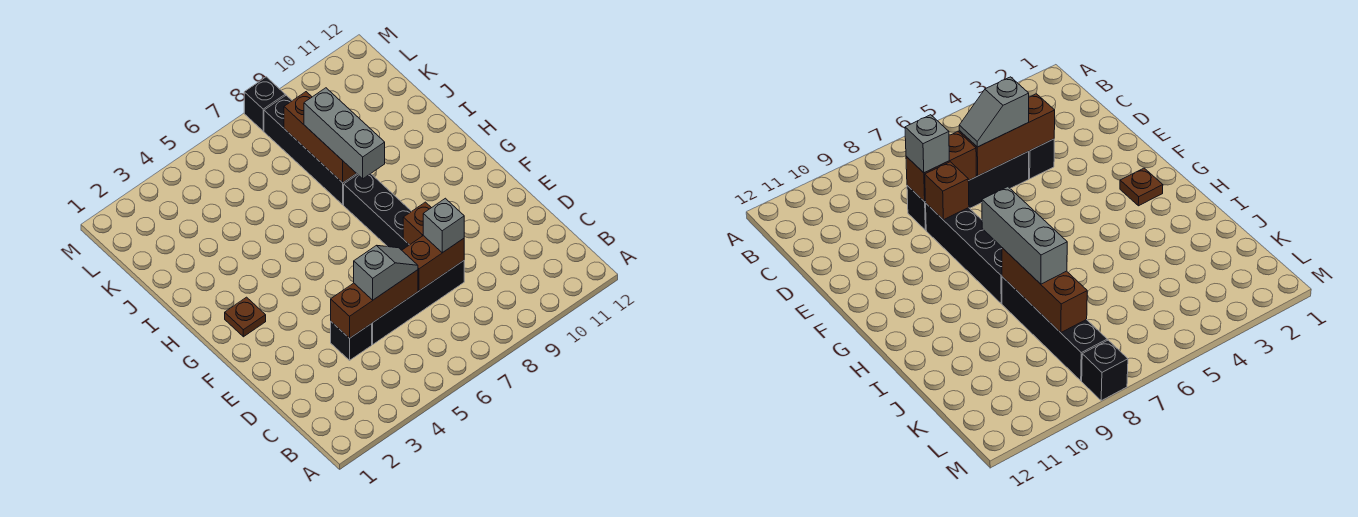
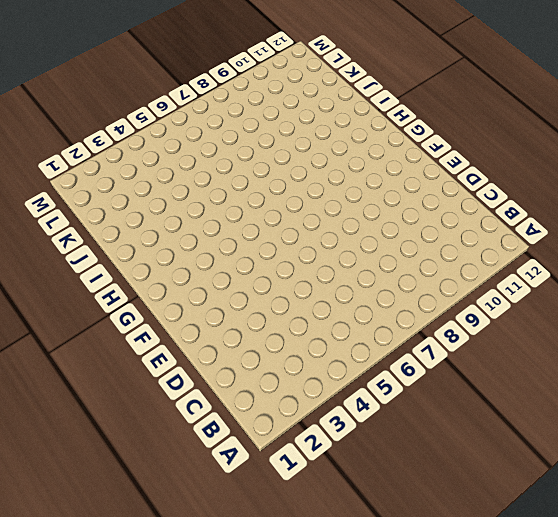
none -> black brick D4 level 1
none -> black brick D5:D8 level 1
none -> black brick E8:H8 level 1

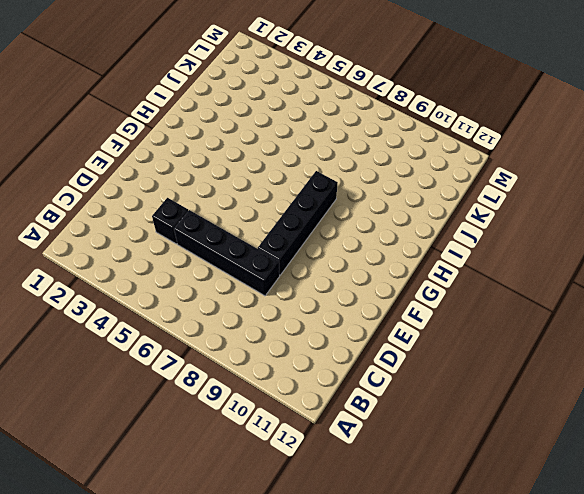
none -> brown plate G2 level 1
none -> black brick I8:L8 level 1
none -> black brick M8 level 1

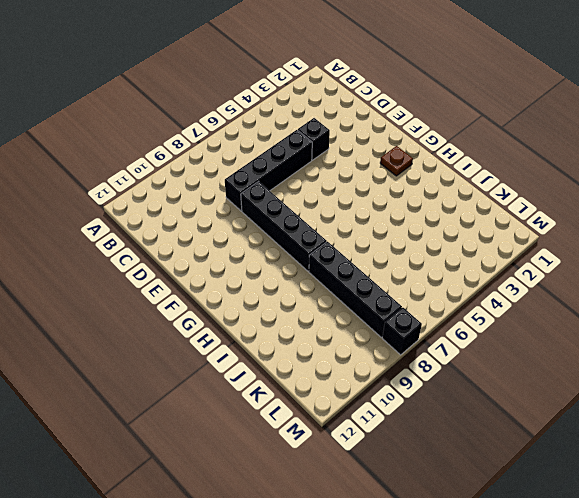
none -> brown brick D4:D6 level 2
none -> brown brick D7:D8 level 2
none -> brown brick E8 level 2

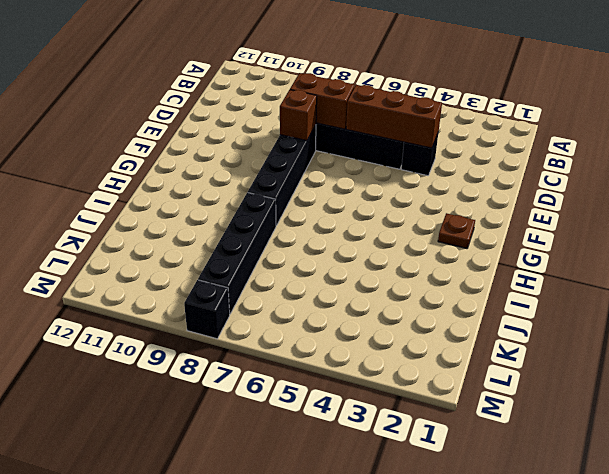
none -> brown brick I8:K8 level 2
none -> grey slope D5:D6 level 3 top 5
none -> grey brick D8 level 3

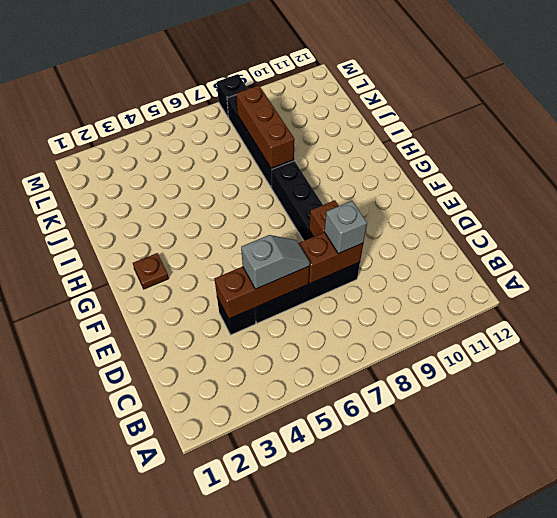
none -> grey brick H8:J8 level 3

